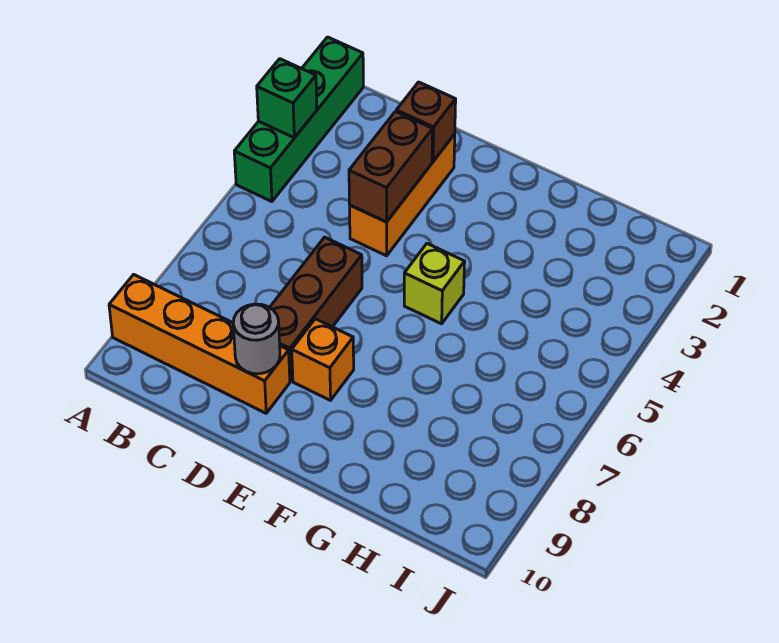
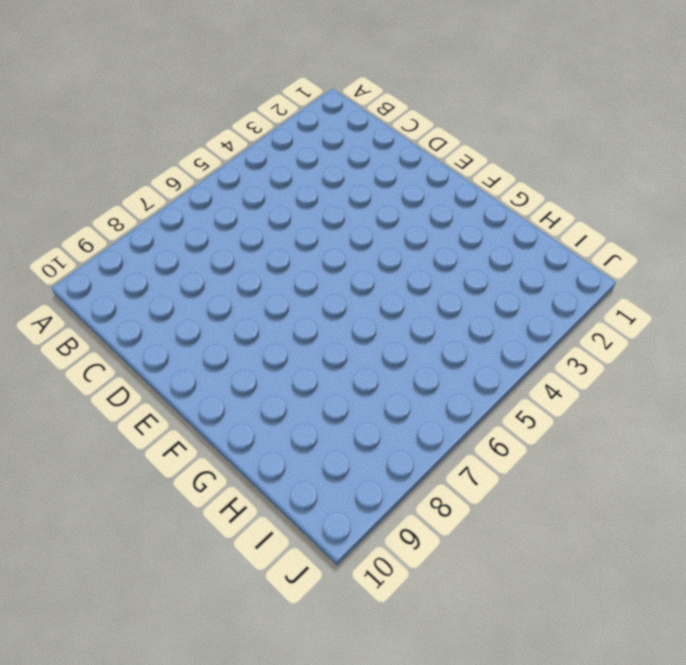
none -> green brick A1:A4 level 1
none -> orange brick A9:D9 level 1

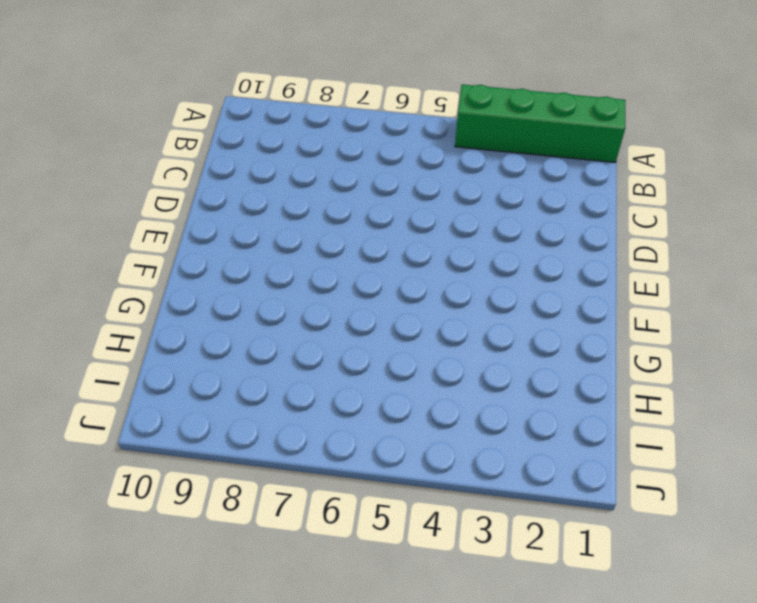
none -> orange brick A9:D9 level 1
none -> orange brick D2:D4 level 1

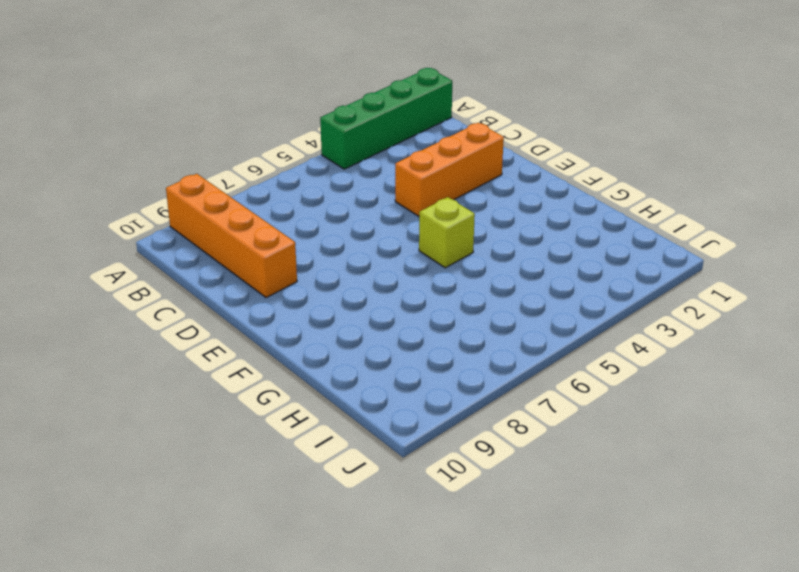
none -> brown brick D6:D8 level 1
none -> orange brick E8 level 1

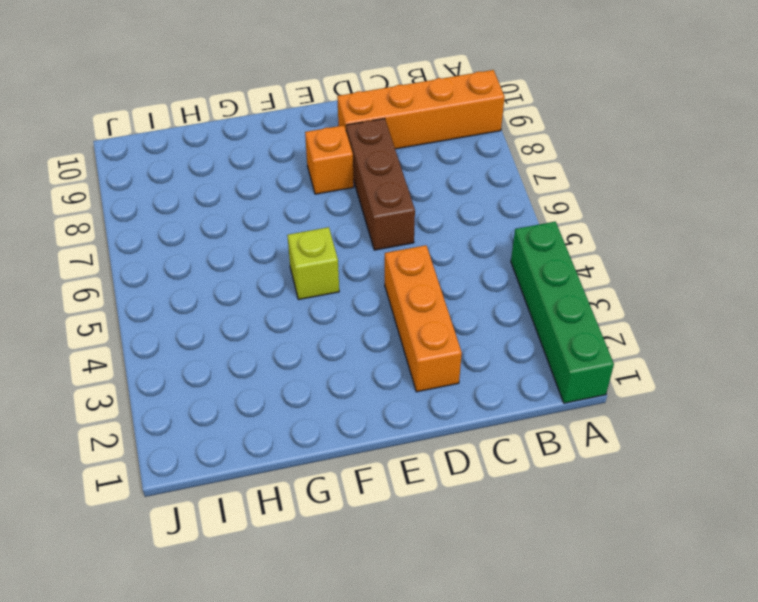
none -> green brick A3 level 2
none -> brown brick D2 level 2

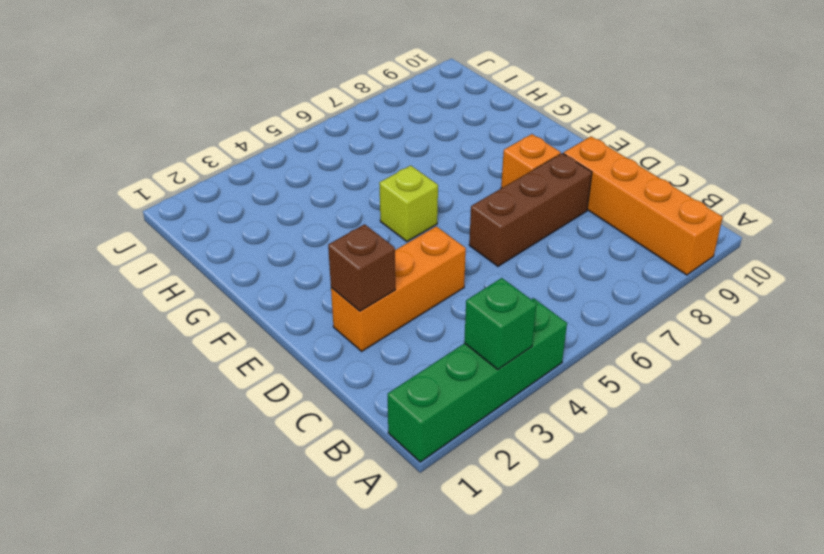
none -> brown brick D3:D4 level 2
none -> grey round brick D9 level 2

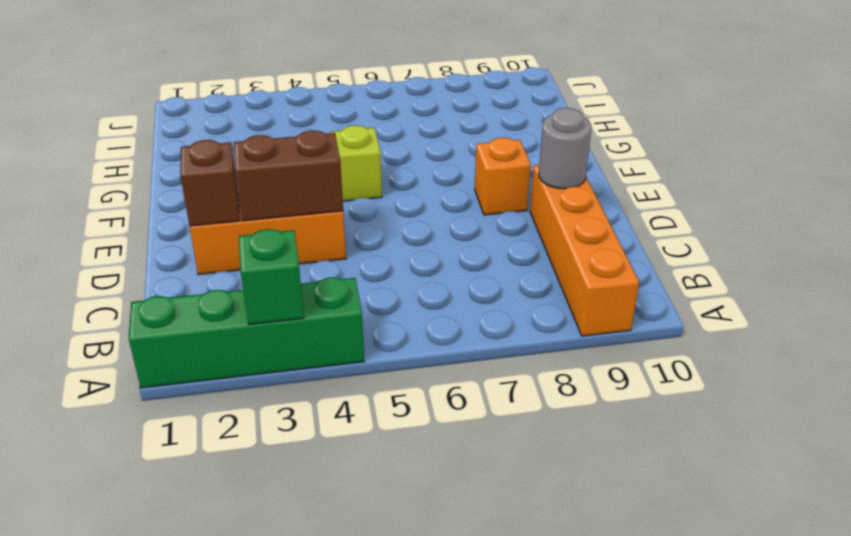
none -> brown brick D6:D8 level 1

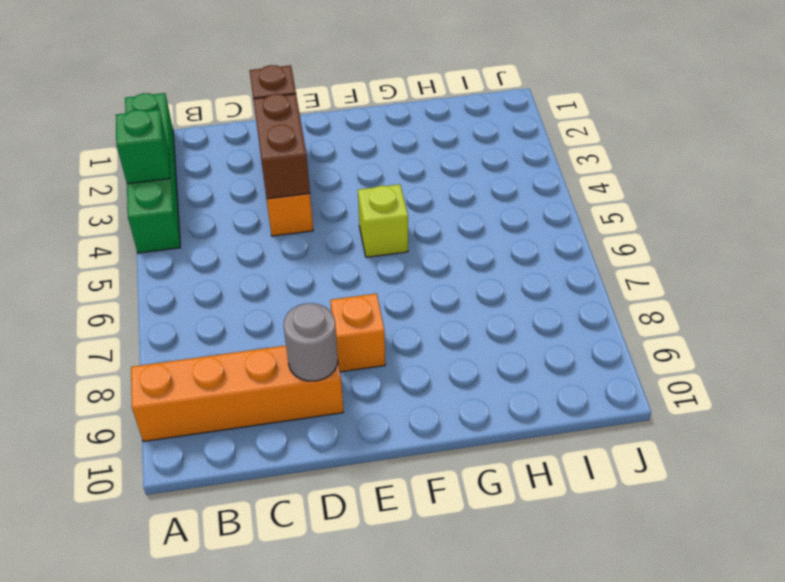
none -> brown brick D6:D8 level 1

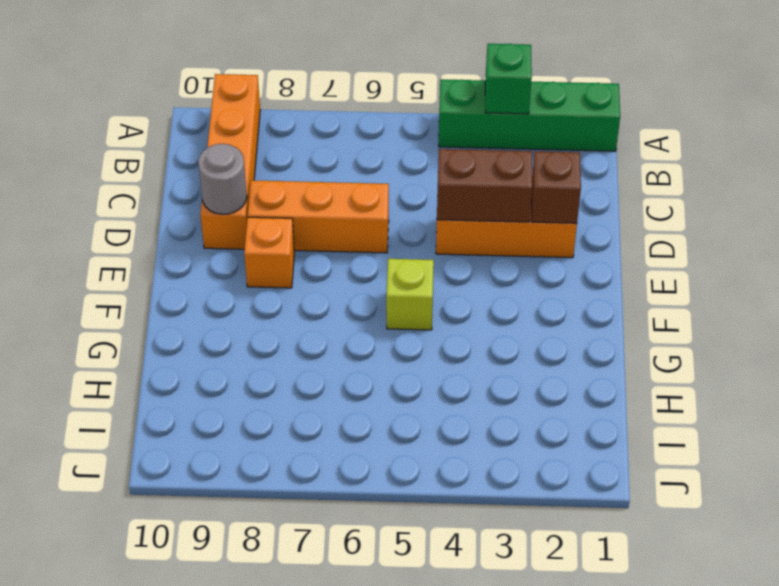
orange brick D6:D8 level 1 -> brown brick D6:D8 level 1

